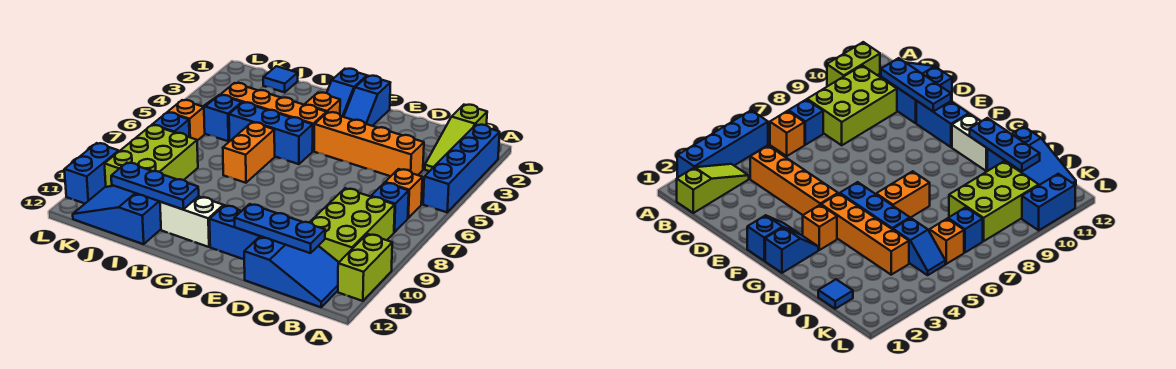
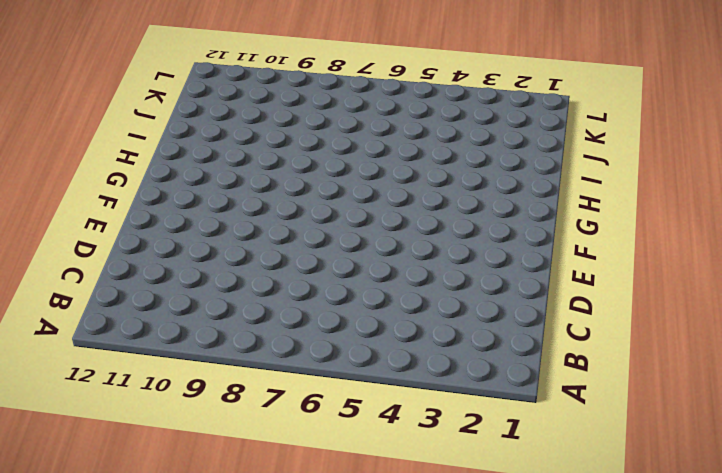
none -> blue brick A2:A5 level 1
none -> lime brick A10:A11 level 1
none -> lime slope B1:B3 level 1 top 1

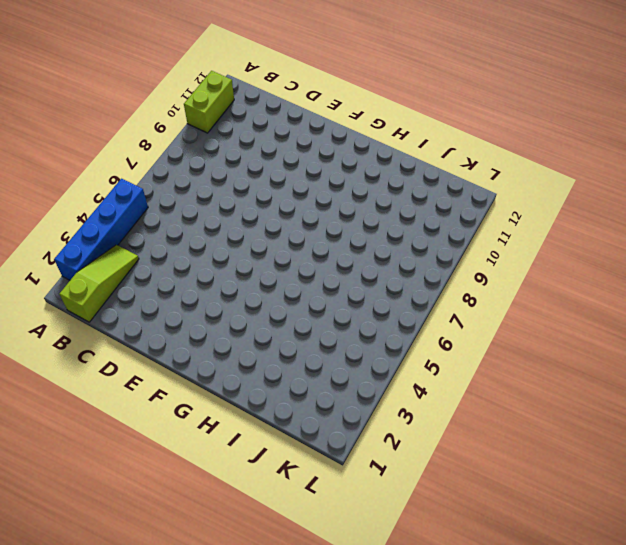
none -> orange brick B6 level 1
none -> blue brick B7 level 1
none -> lime brick B8:C10 level 1

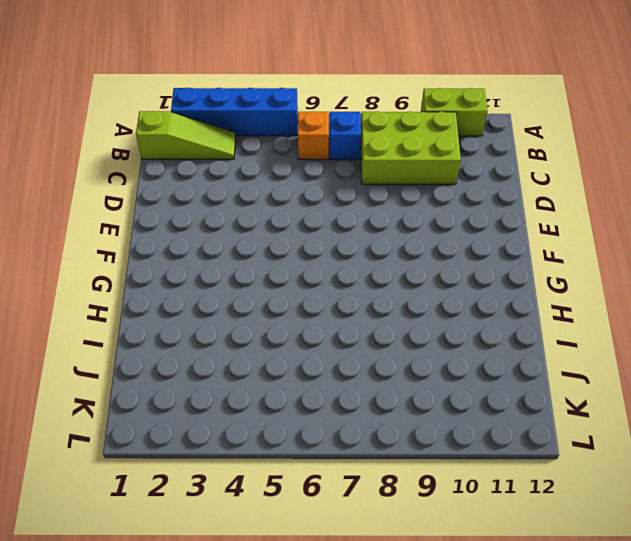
none -> blue slope B11:D12 level 1 top D
none -> orange brick C4:F4 level 1
none -> blue brick E11:F11 level 1

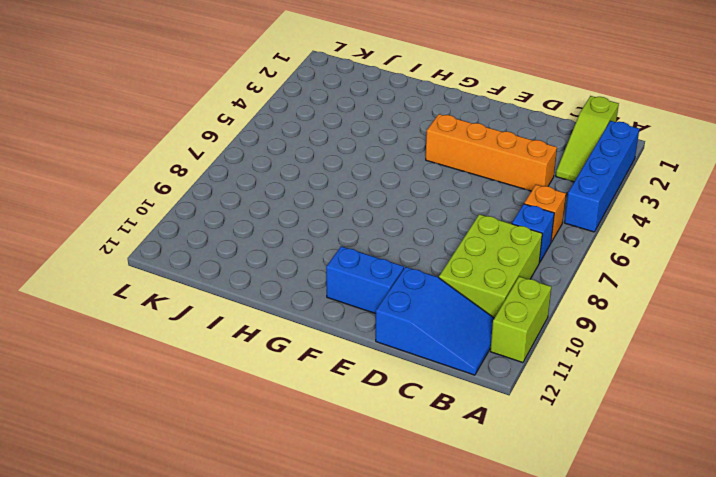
none -> blue slope F1:F2 level 1 top 1
none -> blue slope G1:G2 level 1 top 1
none -> orange brick G3 level 1

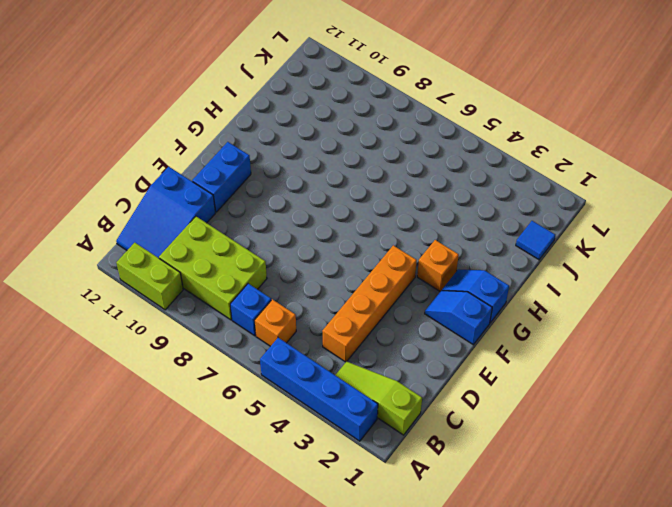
none -> orange brick G4:J4 level 1
none -> blue brick G5:I5 level 1
none -> white brick G11:H11 level 1

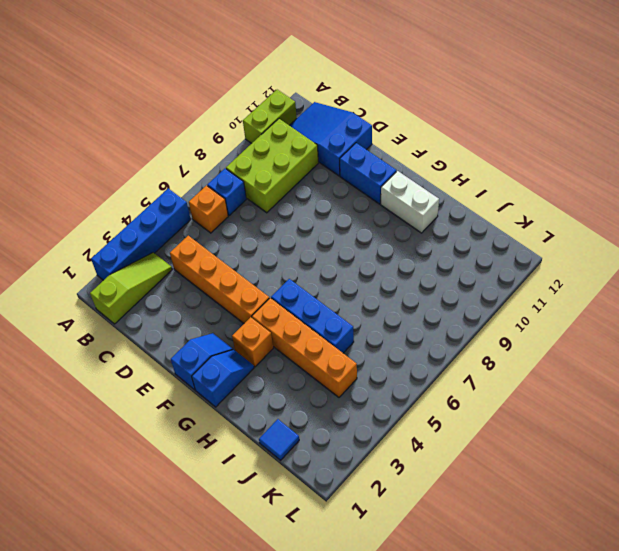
none -> orange brick H6:H7 level 1
none -> blue slope I11:K12 level 1 top I
none -> blue slope J5:K5 level 1 top J

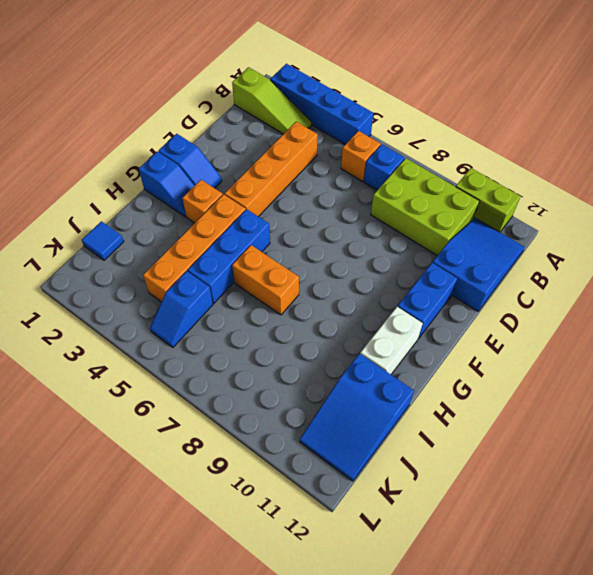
none -> lime brick J8:K10 level 1
none -> orange brick K6 level 1
none -> blue brick K7 level 1

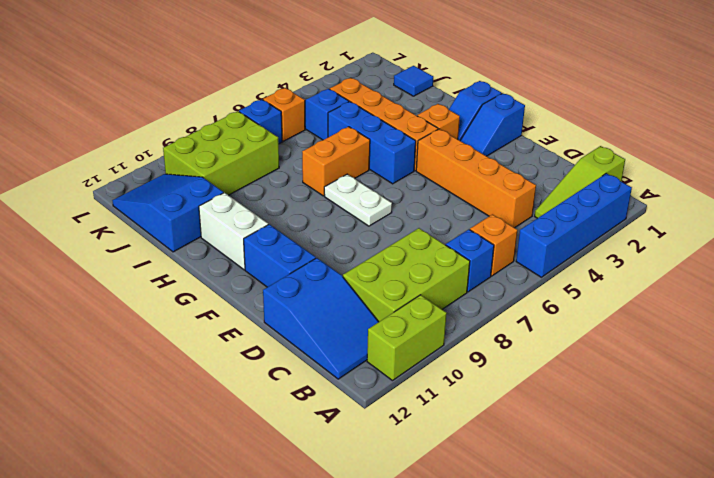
white plate F7:G7 level 1 -> none
none -> blue brick L10:L11 level 1
none -> blue plate C11:E11 level 2
none -> blue plate H11:J11 level 2

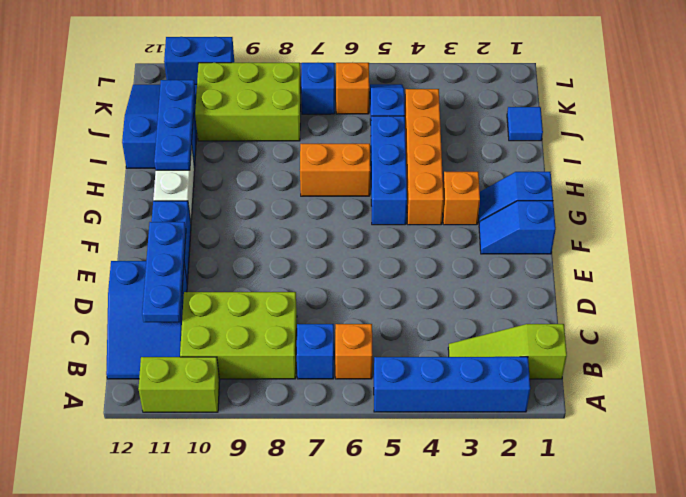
none -> orange brick C4:F4 level 1

